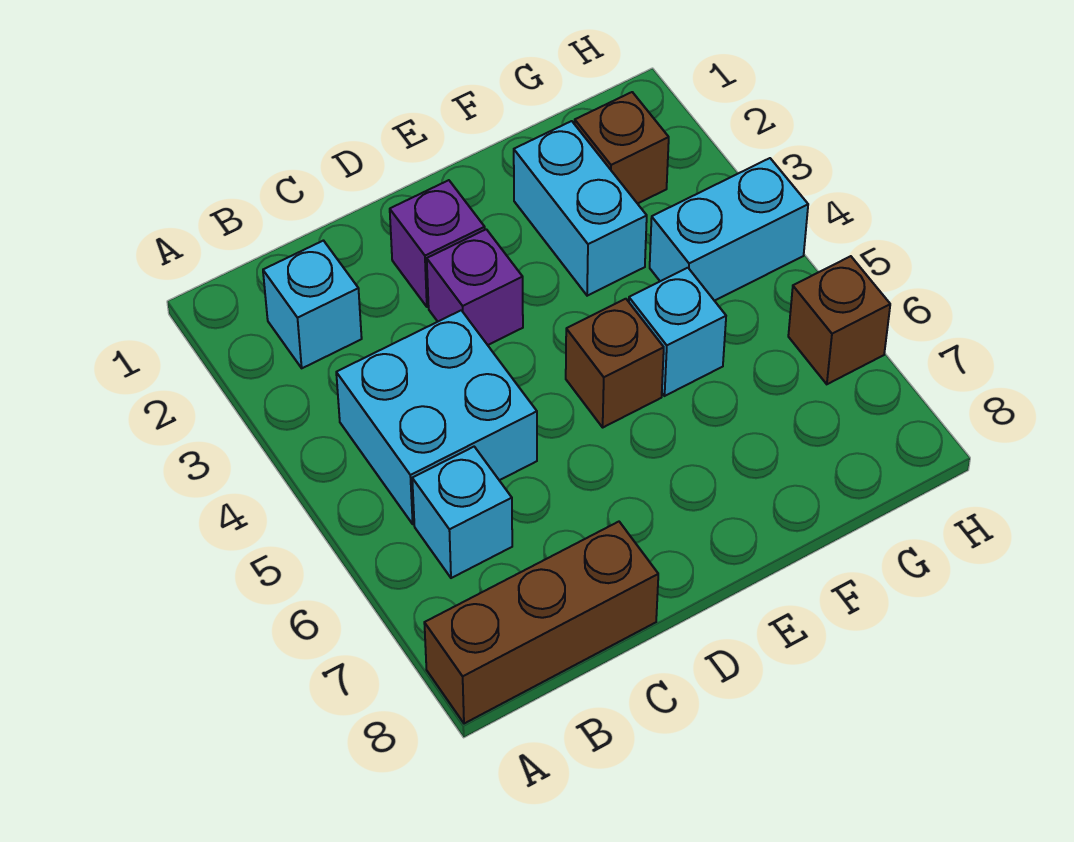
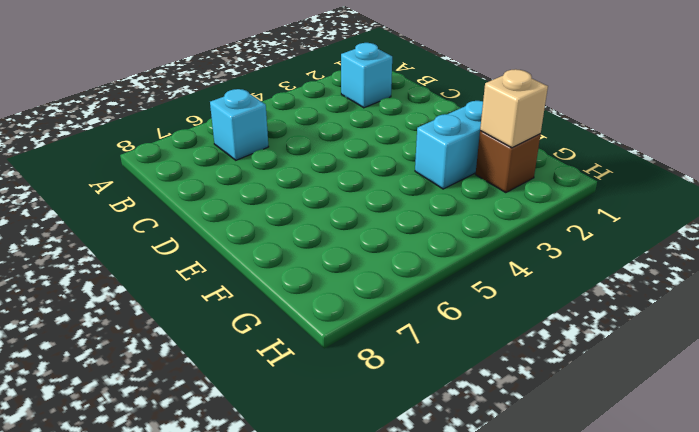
tan brick G2 level 2 -> none
none -> brown brick A8:C8 level 1
none -> cyan brick B4:C5 level 1
none -> purple brick D2 level 1

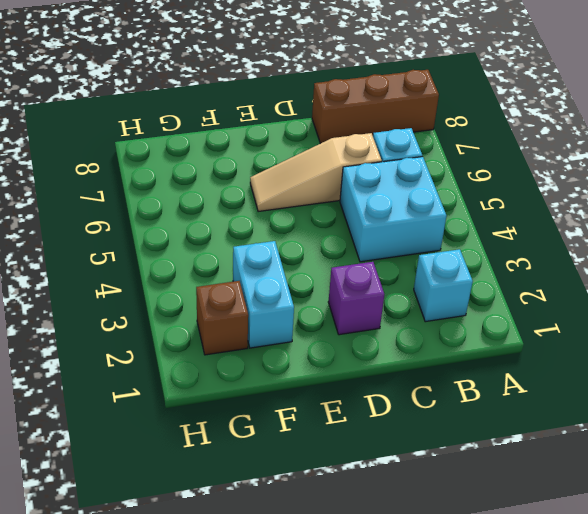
tan slope C6:E6 level 1 top C -> none
none -> purple brick D3 level 1
none -> brown brick E5 level 1
none -> cyan brick F5 level 1

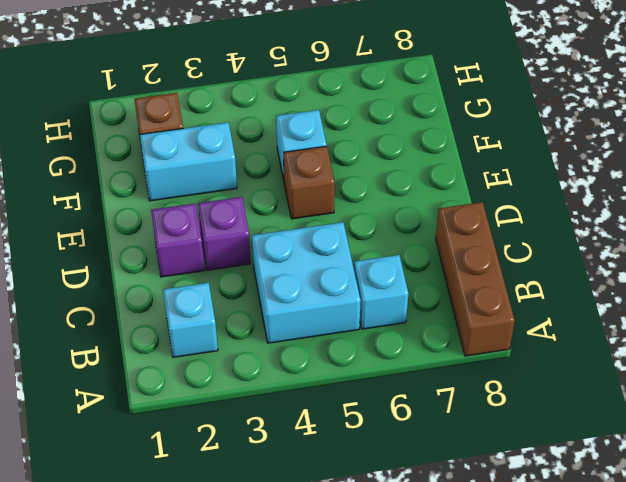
none -> cyan brick G4:H4 level 1
none -> brown brick H6 level 1

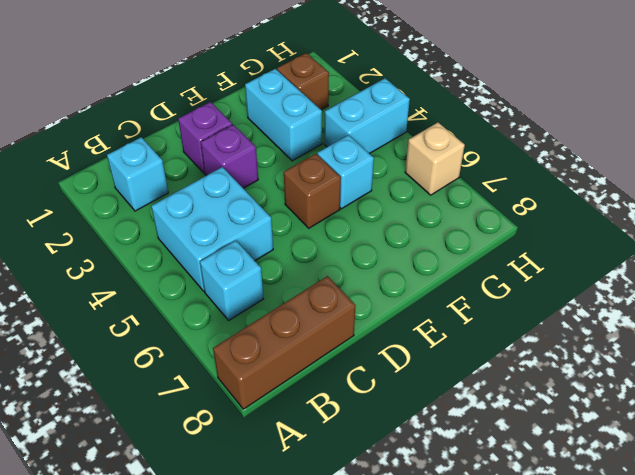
tan brick H6 level 1 -> brown brick H6 level 1

